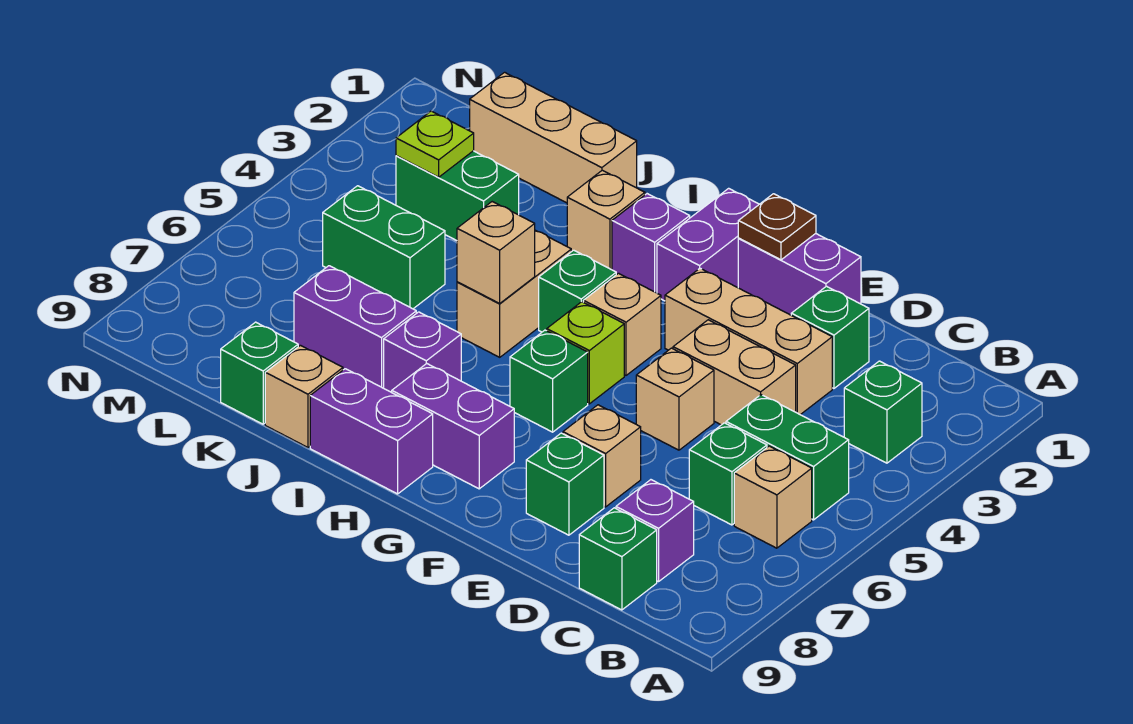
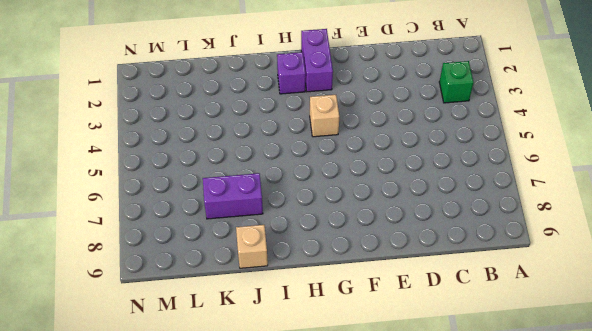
none -> green brick B5:C5 level 1
none -> tan brick B6 level 1
none -> green brick C6 level 1
none -> purple brick C8 level 1

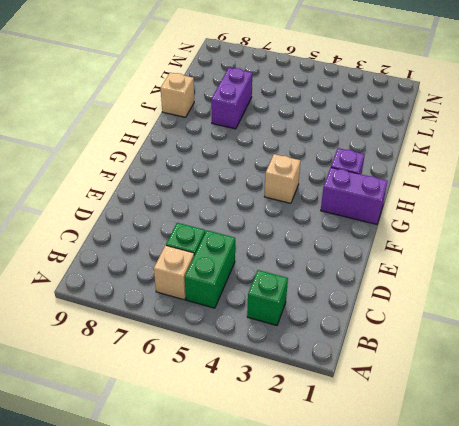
none -> purple brick C8 level 1
none -> green brick C9 level 1
none -> green brick D2 level 1
none -> tan brick D3:F3 level 1

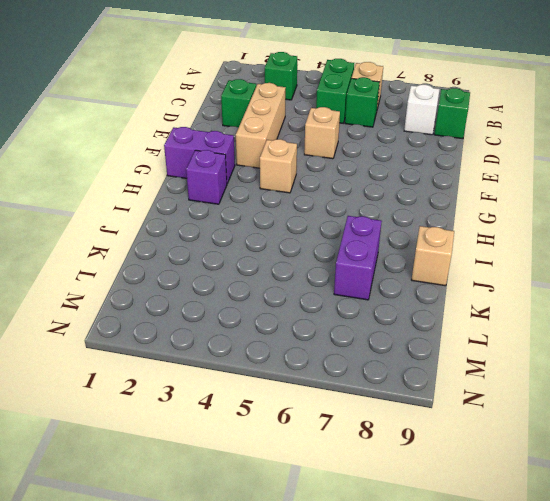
white brick C8 level 1 -> purple brick C8 level 1
none -> tan brick D4:E4 level 1
none -> purple brick E1:F1 level 1
none -> tan brick E7 level 1
none -> green brick E8 level 1

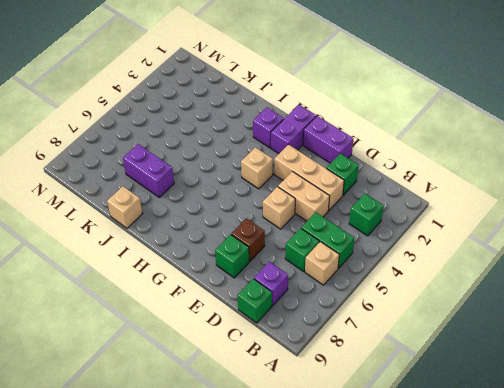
brown brick E7 level 1 -> tan brick E7 level 1
none -> lime brick G5 level 1
none -> green brick G6 level 1
none -> purple brick G8:H8 level 1
none -> green brick H4 level 1

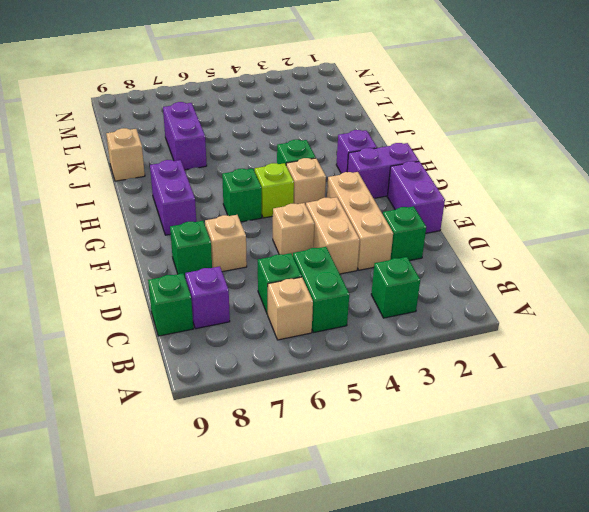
none -> purple brick H9:I9 level 1
none -> tan brick I2 level 1
none -> tan brick I4:I5 level 1
none -> purple brick I7 level 1

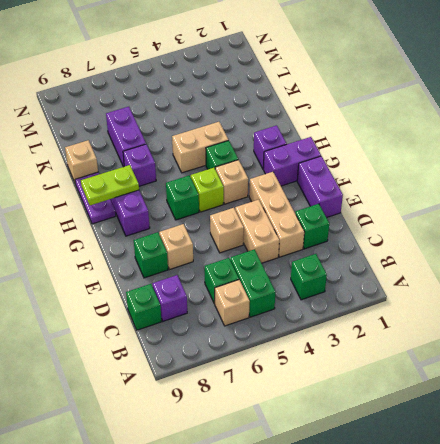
lime plate H8:H9 level 2 -> none
purple plate H9:I9 level 1 -> purple brick H9:I9 level 1
none -> tan brick I2 level 1
none -> tan brick J1:L1 level 1
none -> green brick K3:L3 level 1
none -> green brick K5:L5 level 1

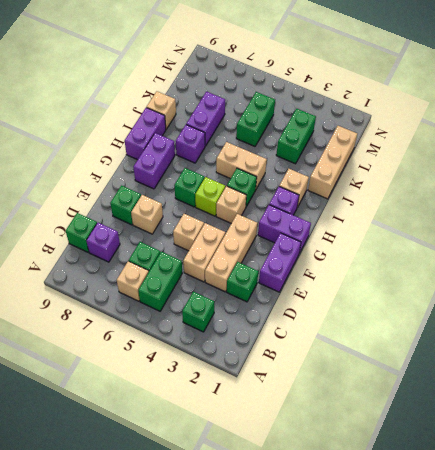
none -> green brick K9 level 1
none -> brown plate F1 level 2
none -> tan brick I5 level 2
none -> lime plate L3 level 2

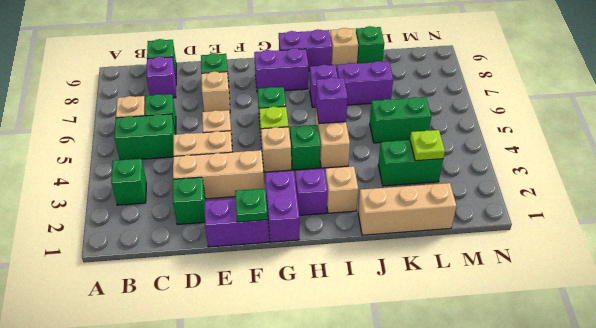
green plate F1 level 2 -> brown plate F1 level 2
purple brick I5 level 2 -> tan brick I5 level 2

